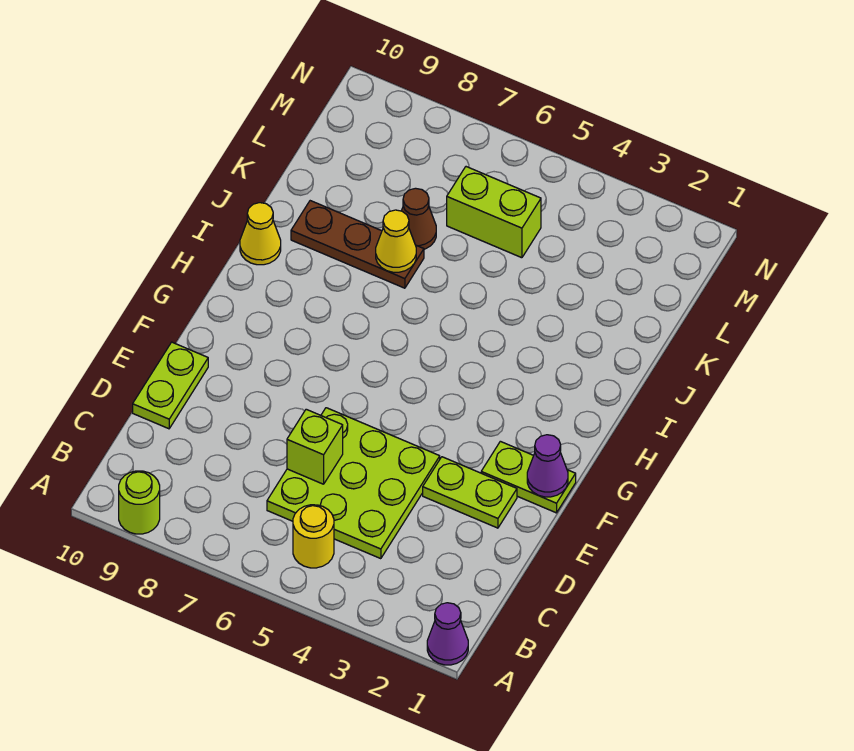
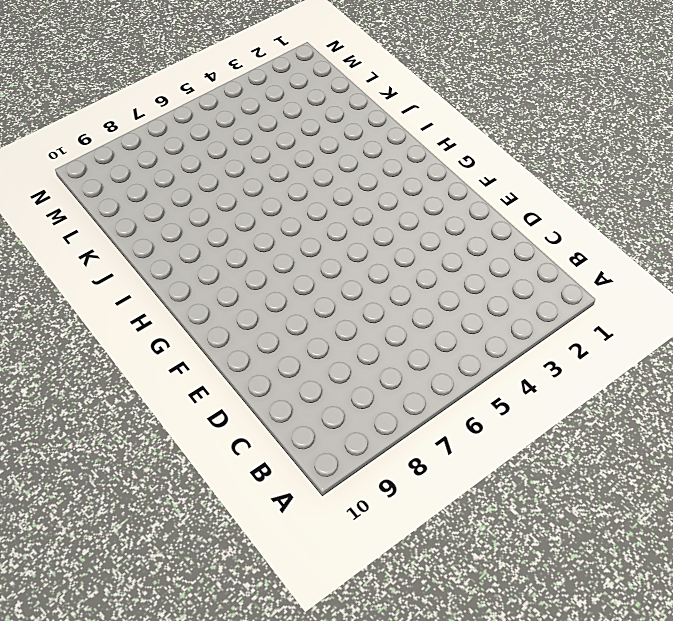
none -> purple cone A1 level 1
none -> lime round brick A9 level 1
none -> yellow round brick B5 level 1

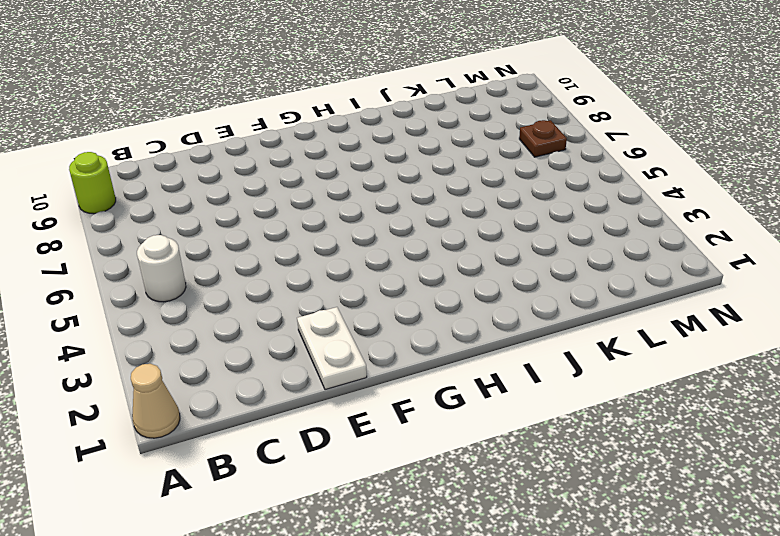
tan cone A1 level 1 -> purple cone A1 level 1
white round brick B5 level 1 -> yellow round brick B5 level 1
white plate E1:E2 level 1 -> lime plate E2:E3 level 1
brown plate M7 level 1 -> none
none -> lime plate C4:E6 level 1
none -> lime plate D10:E10 level 1
none -> lime plate F1:F2 level 1

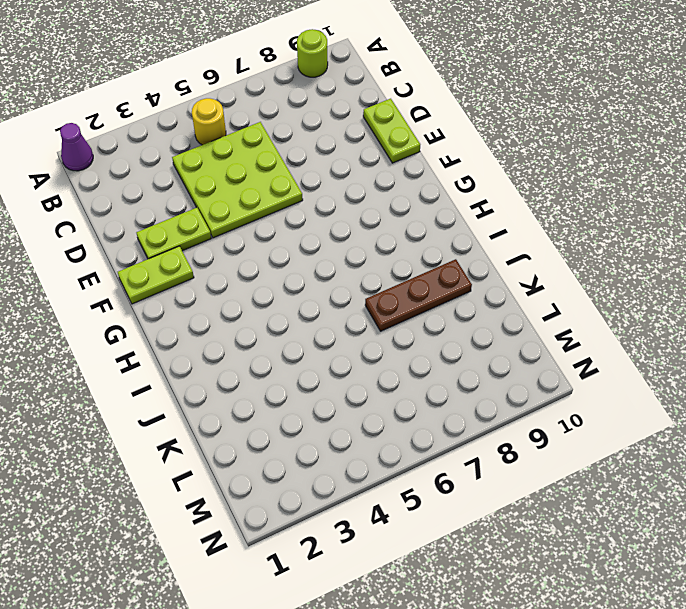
none -> yellow cone I10 level 1
none -> brown cone K7 level 1
none -> lime brick L5:L6 level 1

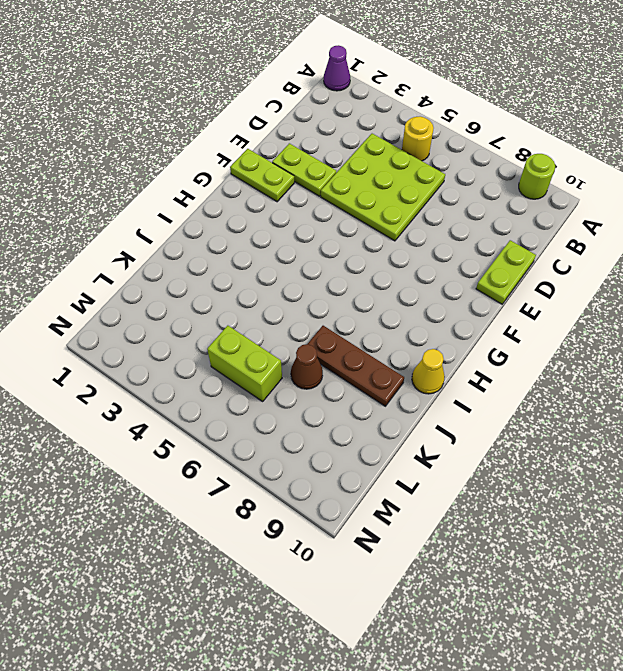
none -> lime brick D6 level 2
none -> purple cone F1 level 2
none -> yellow cone J7 level 2

